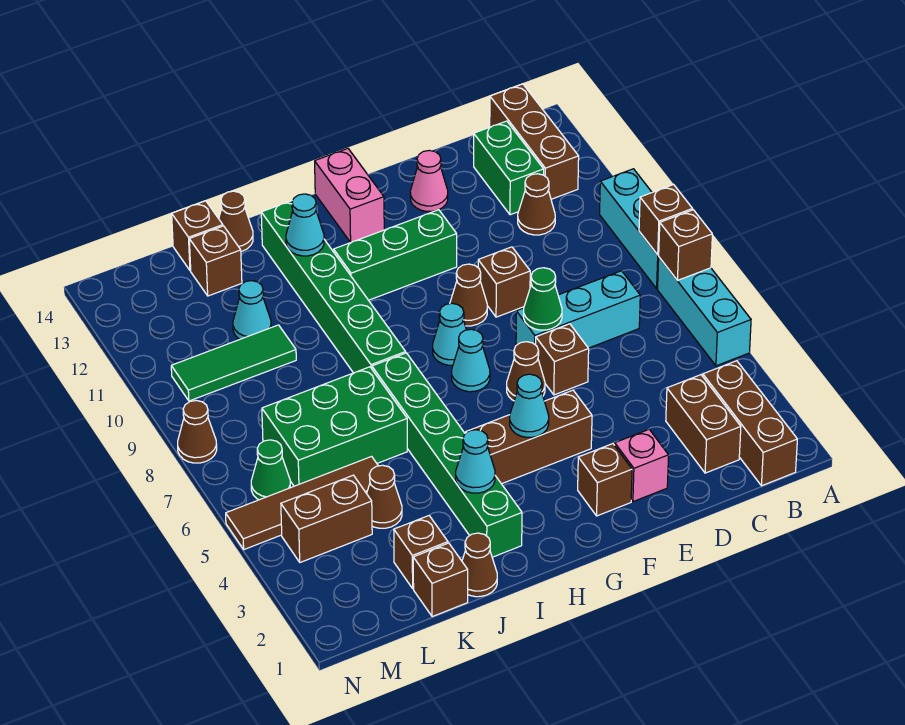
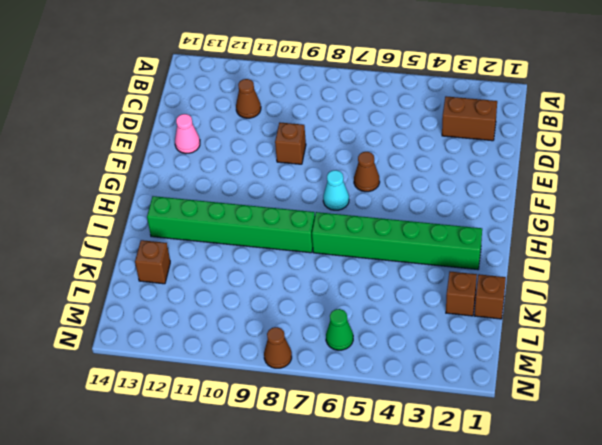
none -> cyan brick A5:A7 level 1
none -> cyan brick A8:A10 level 1
none -> brown brick B1:B3 level 1
none -> brown brick B12:B14 level 1

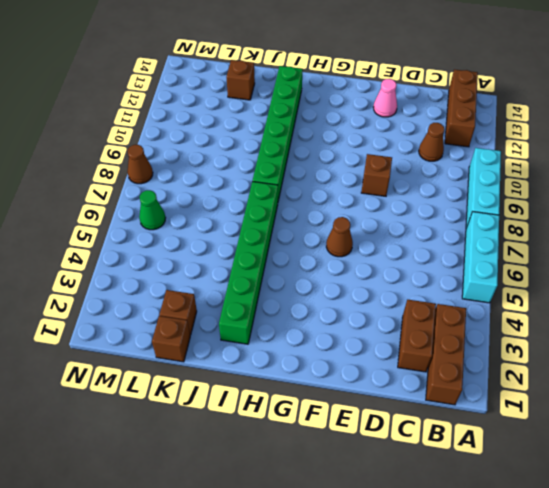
none -> cyan brick C7:E7 level 1
none -> green brick C12:C13 level 1
none -> pink brick E2 level 1
none -> brown brick E6 level 1

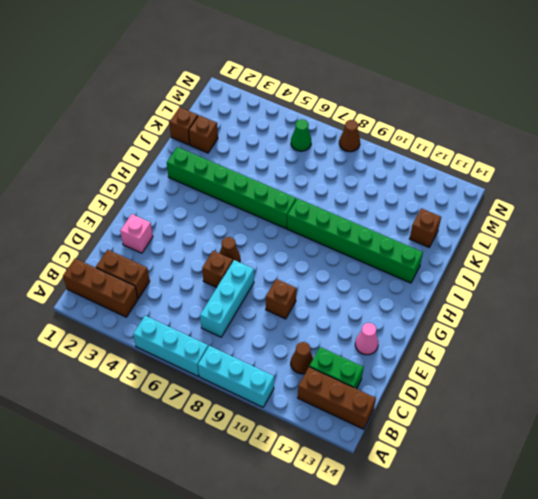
none -> brown brick F2 level 1
none -> brown brick F4:H4 level 1
none -> brown cone F9 level 1
none -> green brick F11:H11 level 1

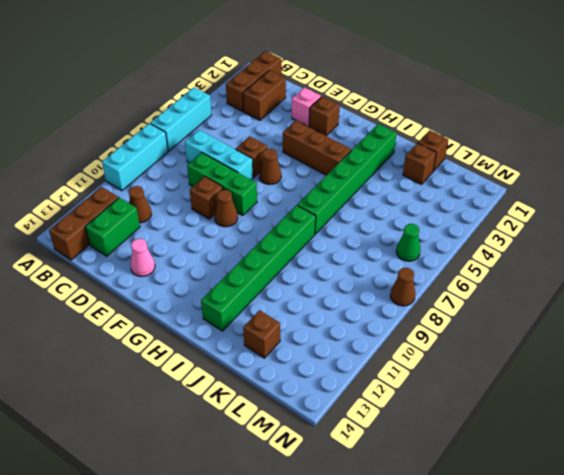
green brick D8:F8 level 1 -> green brick F11:H11 level 1
none -> cyan cone G7 level 1
none -> cyan cone G8 level 1
none -> pink brick G13:G14 level 1
none -> brown cone J1 level 1

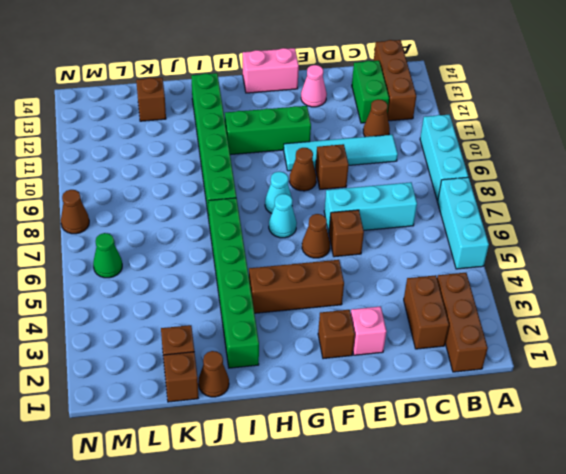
cyan tile C10:F10 level 1 -> none
pink brick F14:G14 level 1 -> pink brick G13:G14 level 1
none -> green brick J6:L7 level 1
none -> brown cone J14 level 1
none -> brown cone K4 level 1
none -> brown tile K5:N5 level 1

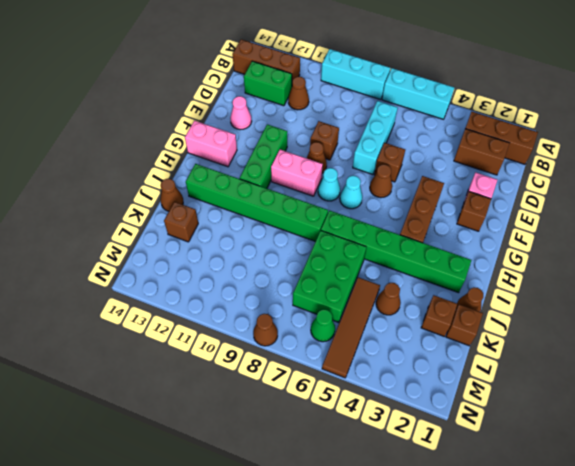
pink brick G9:G10 level 1 -> none
none -> green tile K10:M10 level 1
none -> cyan cone K11 level 1
none -> brown brick K14 level 1
none -> brown brick L4:M4 level 1

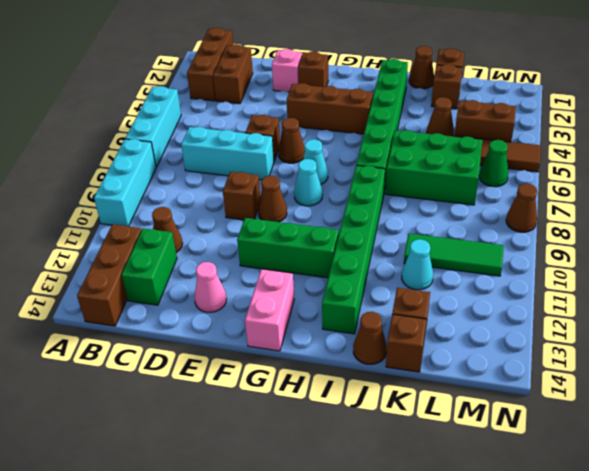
none -> brown brick A7 level 2
none -> brown brick A8 level 2
none -> green cone E7 level 2
none -> cyan cone G4 level 2

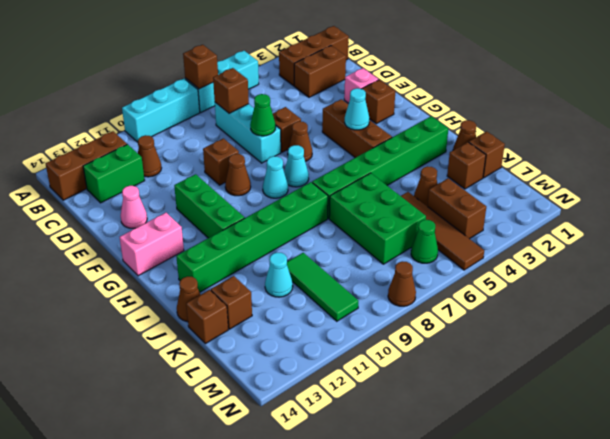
brown brick C7 level 2 -> brown brick A8 level 2
none -> cyan cone I3 level 2
none -> cyan cone I12 level 2

